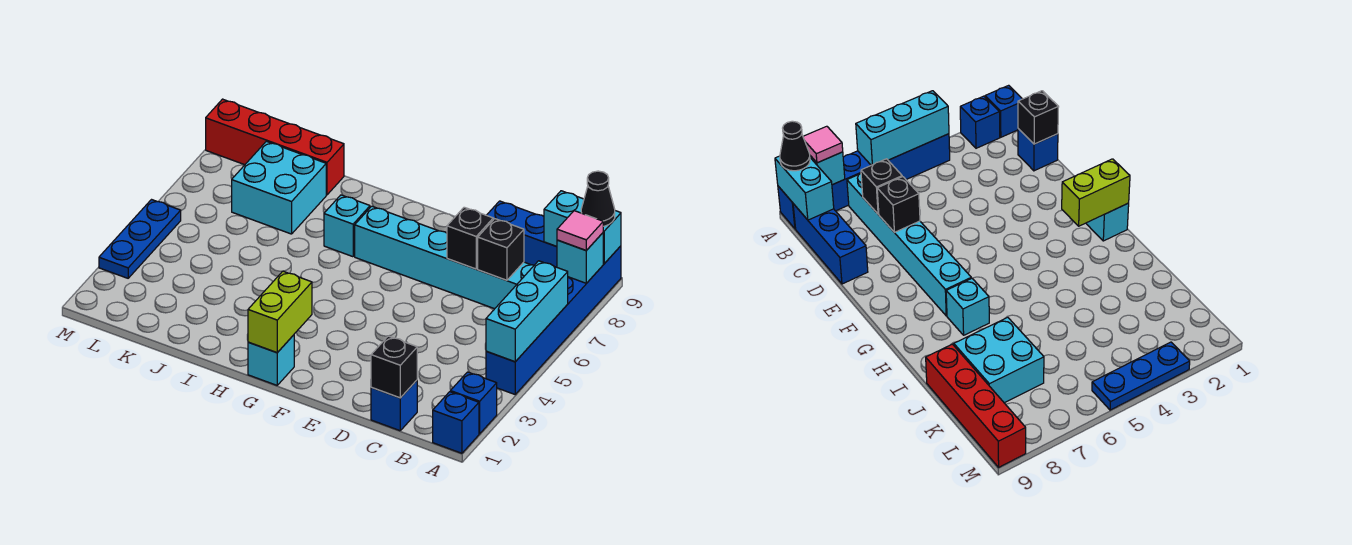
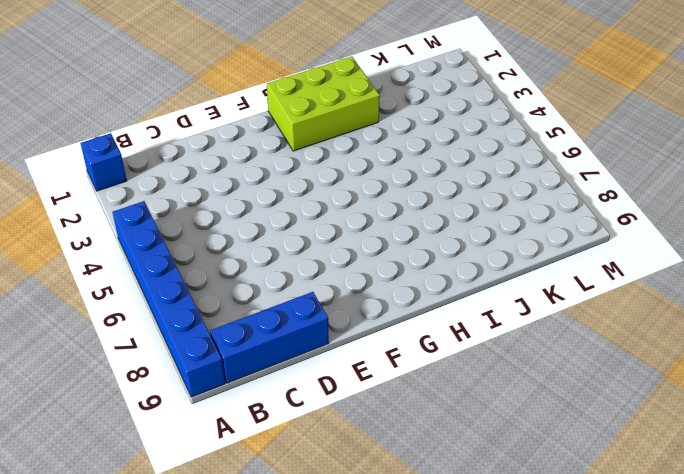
lime brick G1:I2 level 1 -> cyan brick G1 level 1
none -> blue brick A2 level 1
none -> cyan brick B7:G7 level 1
none -> blue brick C1 level 1

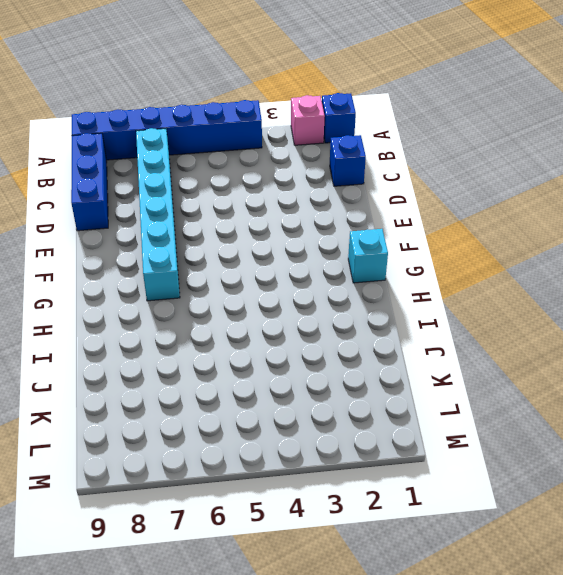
pink brick A2 level 1 -> blue brick A2 level 1
none -> cyan brick H7 level 1
none -> cyan brick J7:K8 level 1
none -> red brick J9:M9 level 1

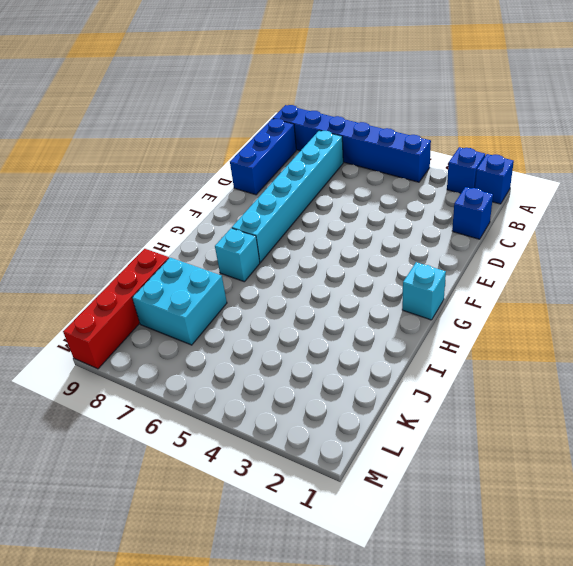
none -> blue plate M3:M5 level 1
none -> cyan brick A4:A6 level 2
none -> cyan brick A8 level 2

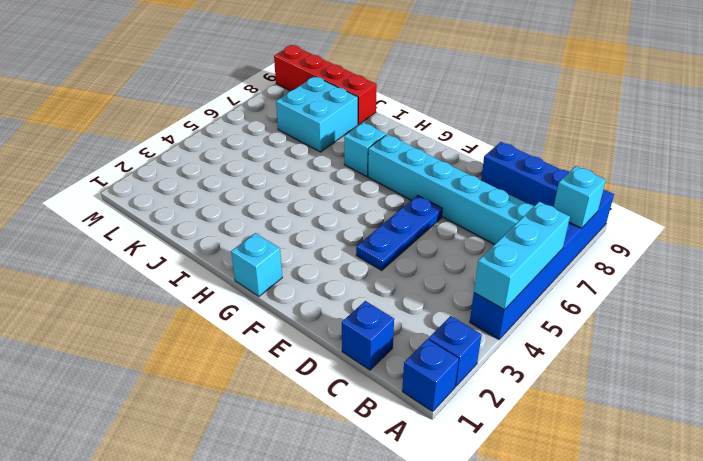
blue plate E4:E6 level 1 -> blue plate M3:M5 level 1
none -> cyan brick A9:B9 level 2
none -> black brick C1 level 2
none -> black brick C7 level 2

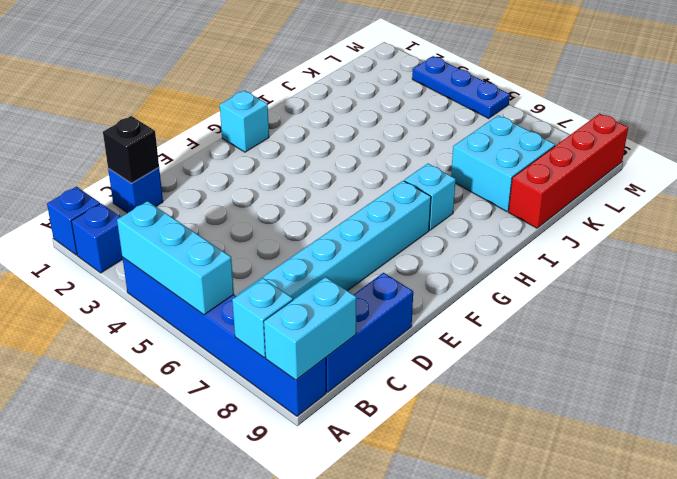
none -> black brick C7 level 2
none -> black brick D7 level 2
none -> lime brick G1:G2 level 2

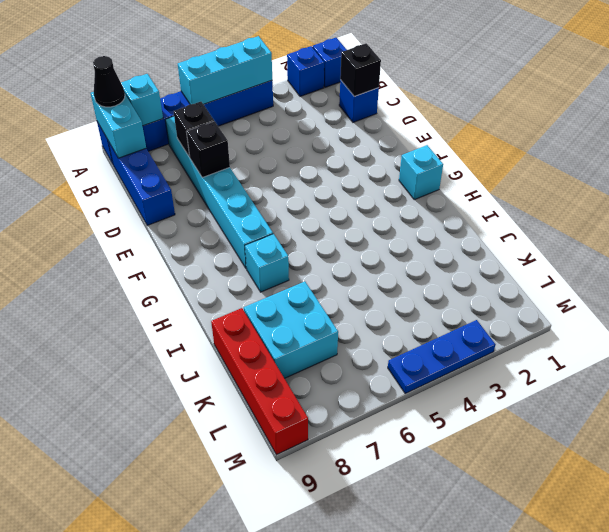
none -> lime brick G1:G2 level 2
none -> pink tile A8 level 3

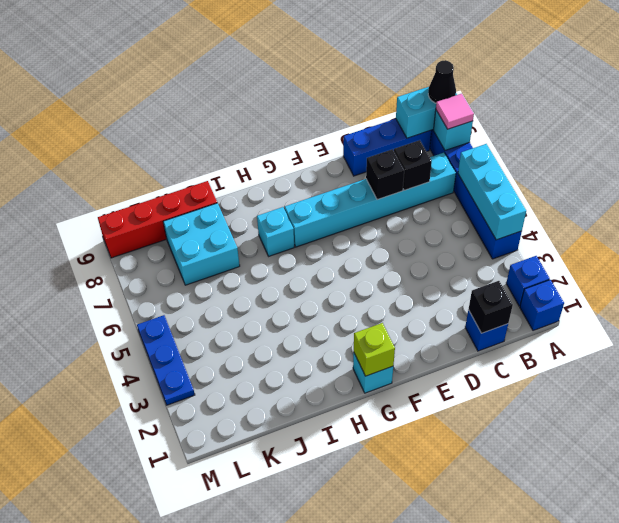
lime brick G1 level 2 -> lime brick G1:G2 level 2

